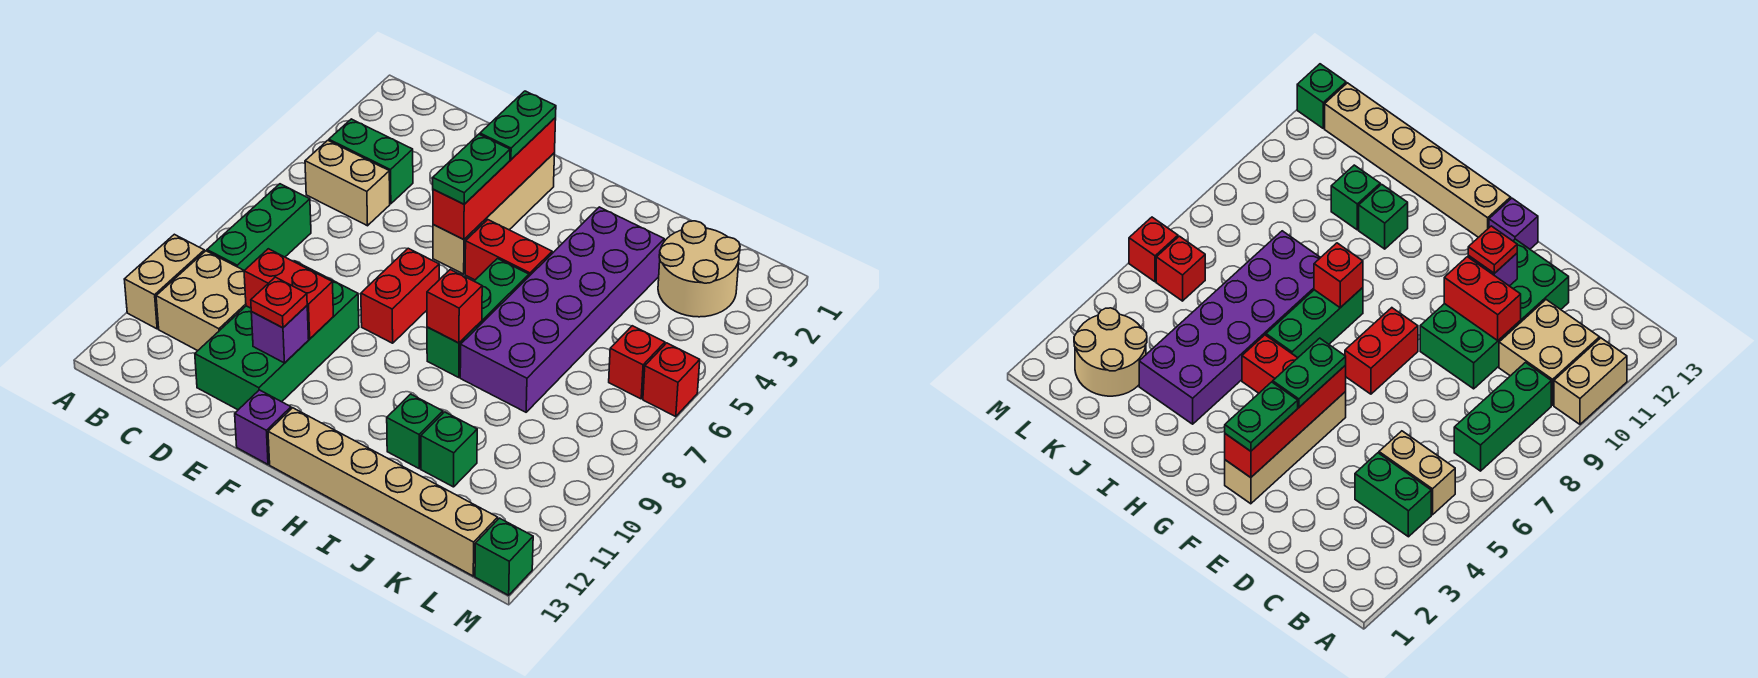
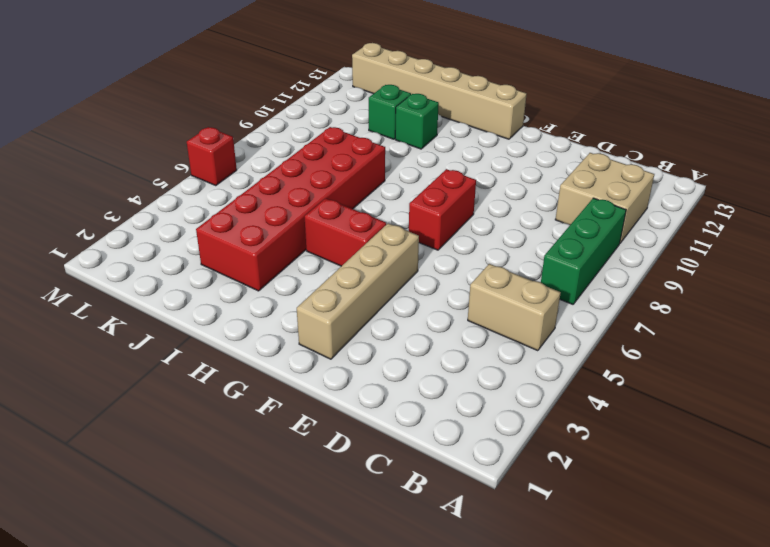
red brick I3:J8 level 1 -> purple brick I3:J8 level 1
none -> tan brick A10:A11 level 1
none -> green brick B4:C4 level 1
none -> green brick D9:E12 level 1

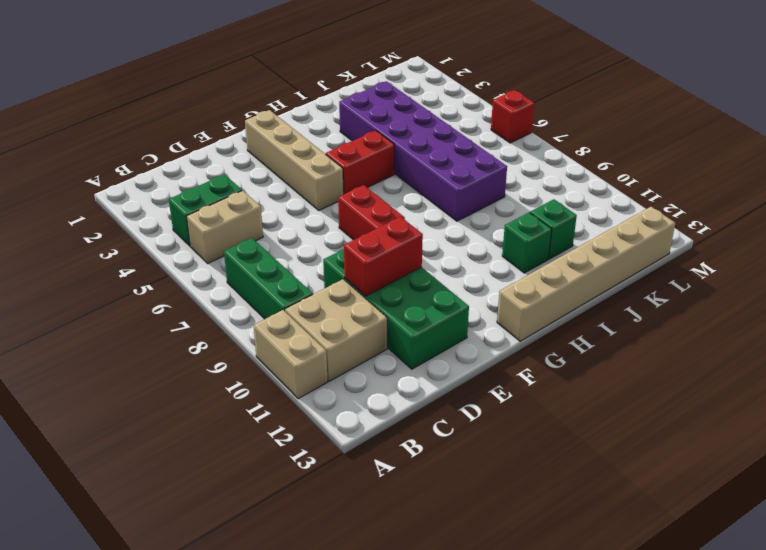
none -> purple brick F13 level 1
none -> green brick H6:H8 level 1
none -> tan round brick K2:L3 level 1

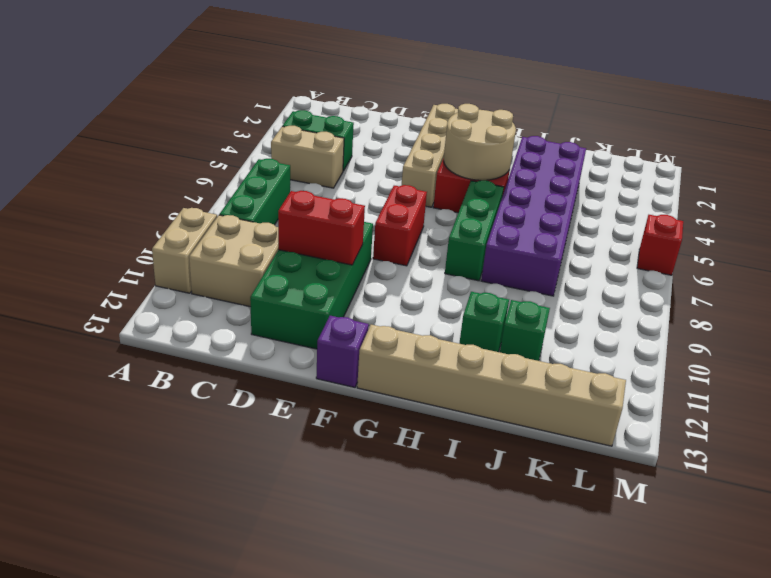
tan round brick G4:H5 level 2 -> tan round brick K2:L3 level 1
none -> red brick L6 level 1
none -> green brick M13 level 1
none -> purple brick E11 level 2

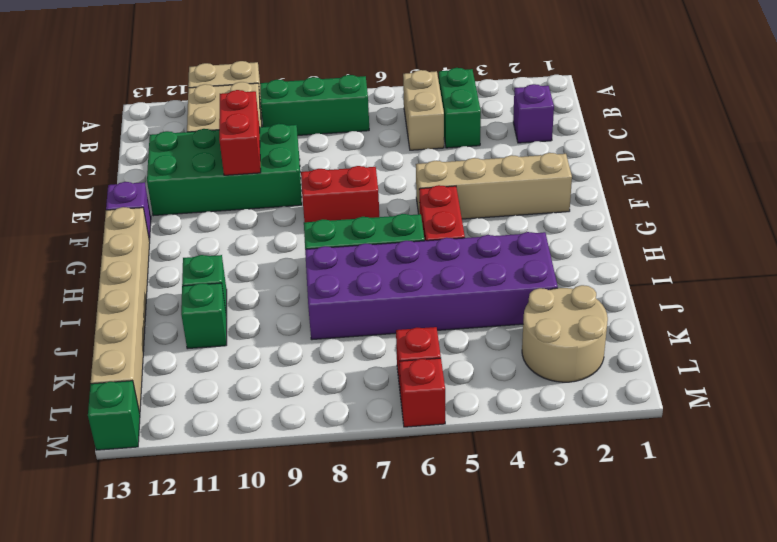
purple brick C2 level 1 -> purple brick E11 level 2
none -> red brick F2:F5 level 2
none -> red brick H8 level 2
none -> red plate E11 level 3

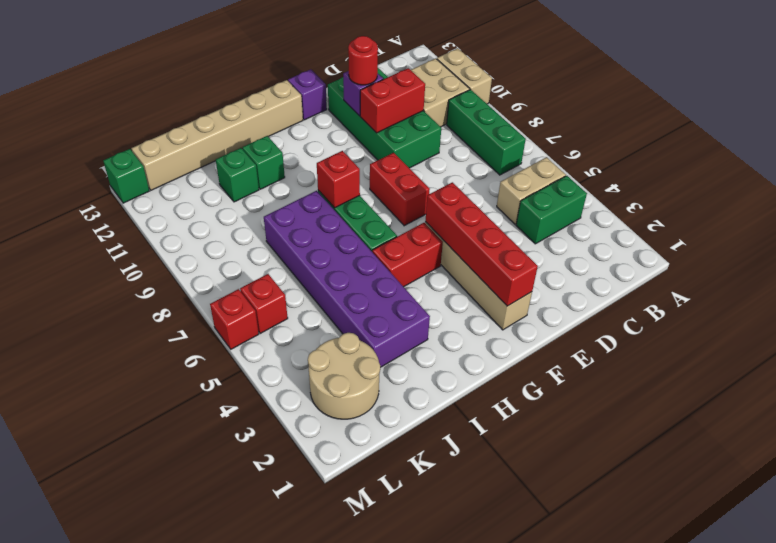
red round brick E11 level 3 -> red plate E11 level 3
none -> green plate F2:F3 level 3
none -> green plate F4:F5 level 3

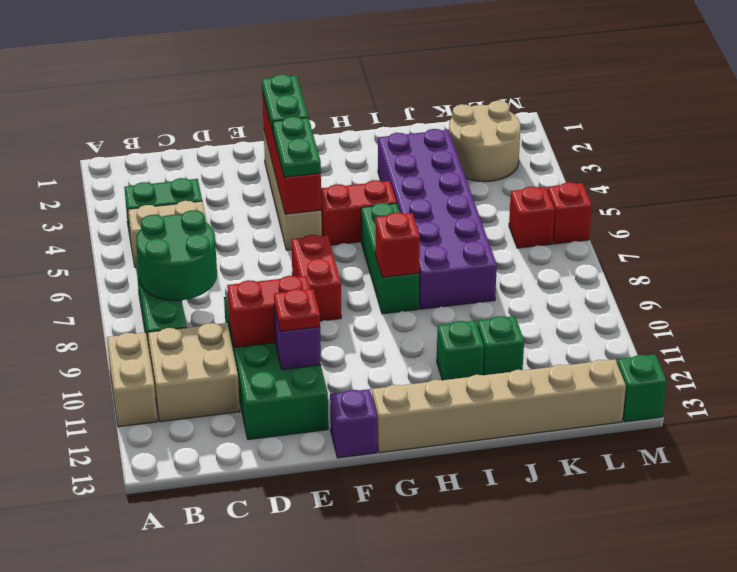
green round brick B7:C8 level 2 -> none

